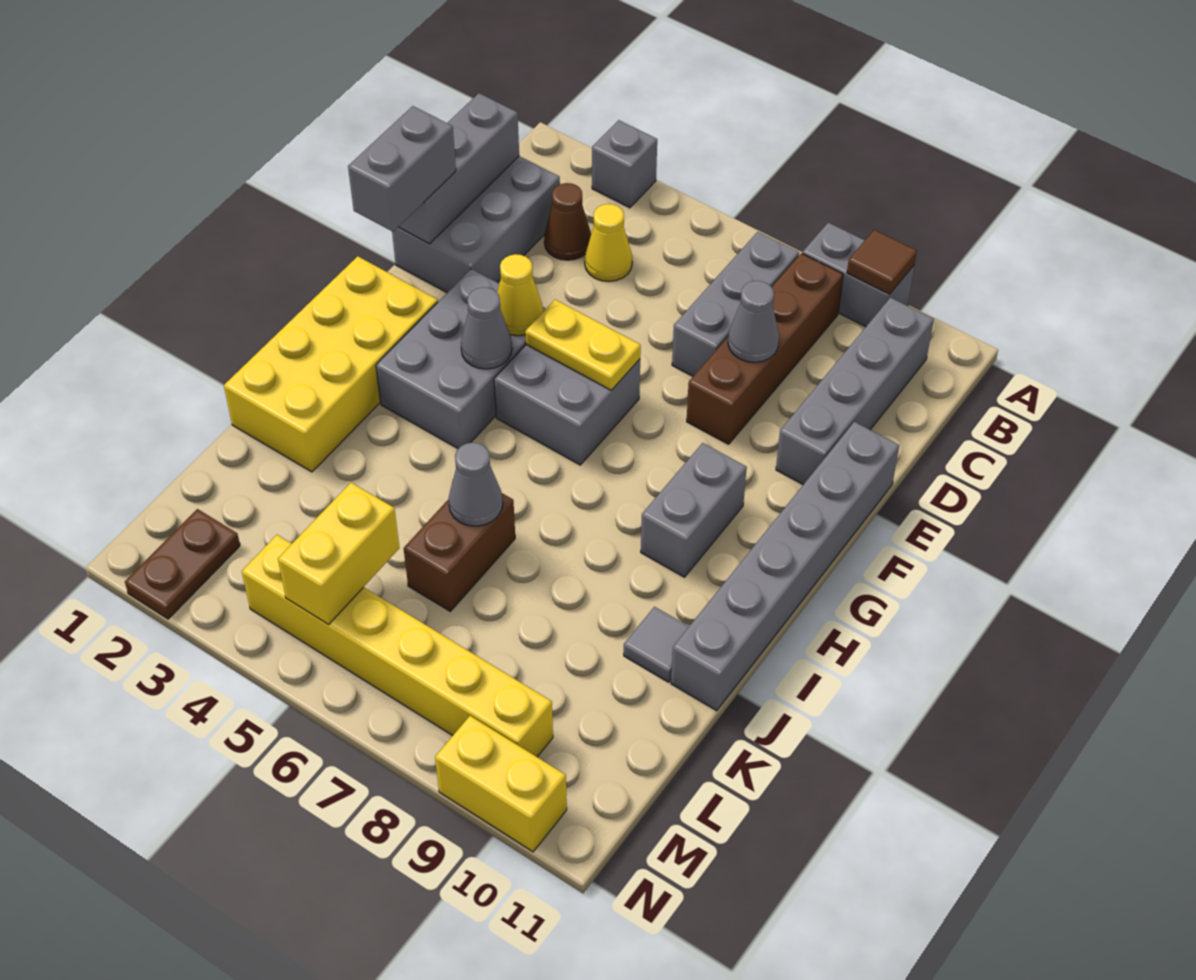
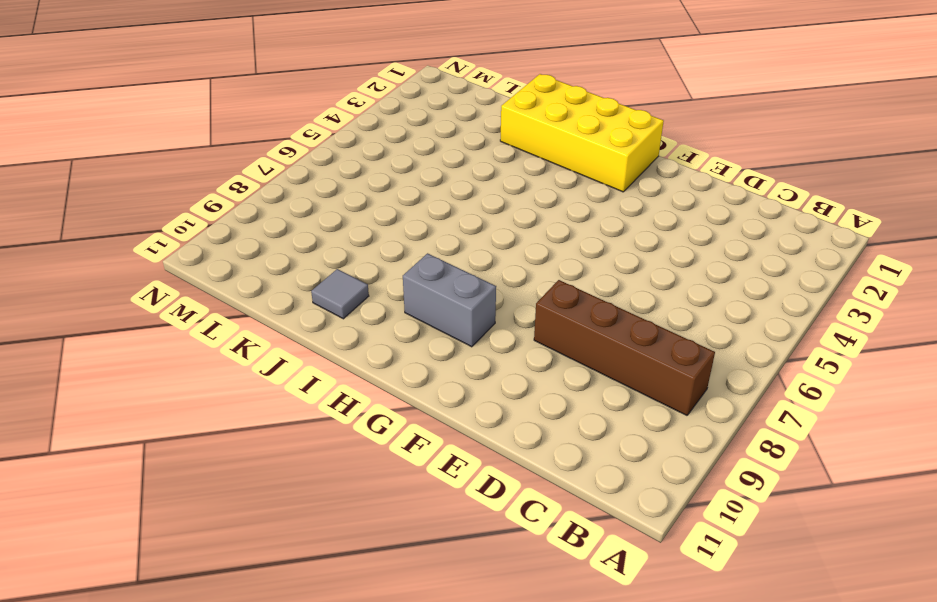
none -> grey brick A3 level 1
none -> grey brick A8:A9 level 1
none -> grey brick B7:D7 level 1

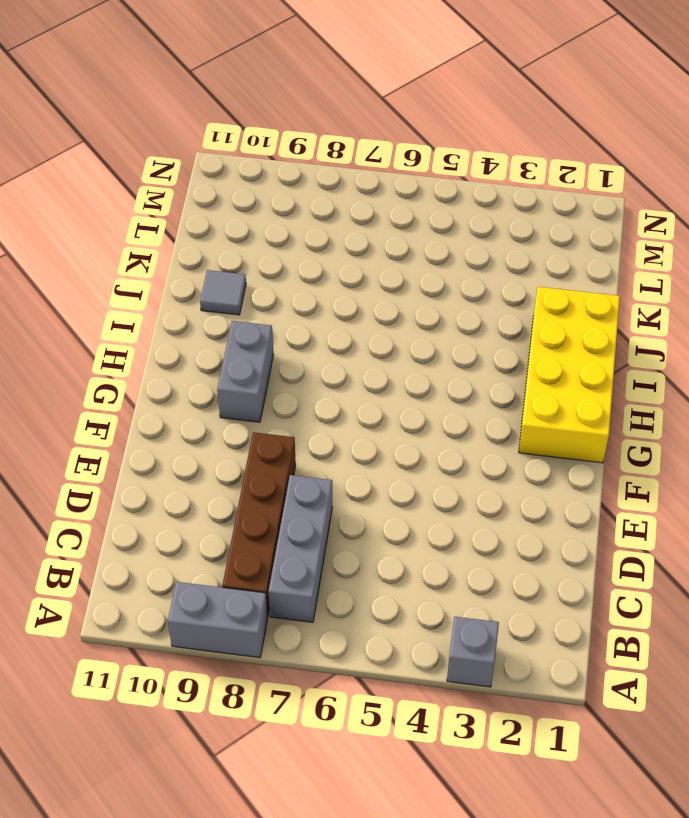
none -> grey brick B10:E10 level 1
none -> grey brick C1:E2 level 1
none -> brown cone C3 level 1

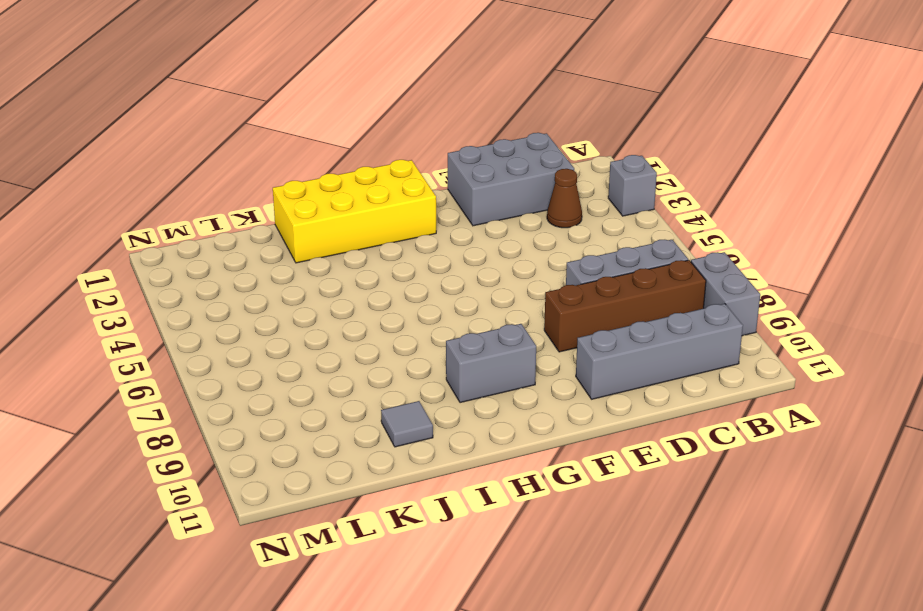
none -> yellow cone C4 level 1
none -> grey brick E11:J11 level 1
none -> grey brick F3:H4 level 1

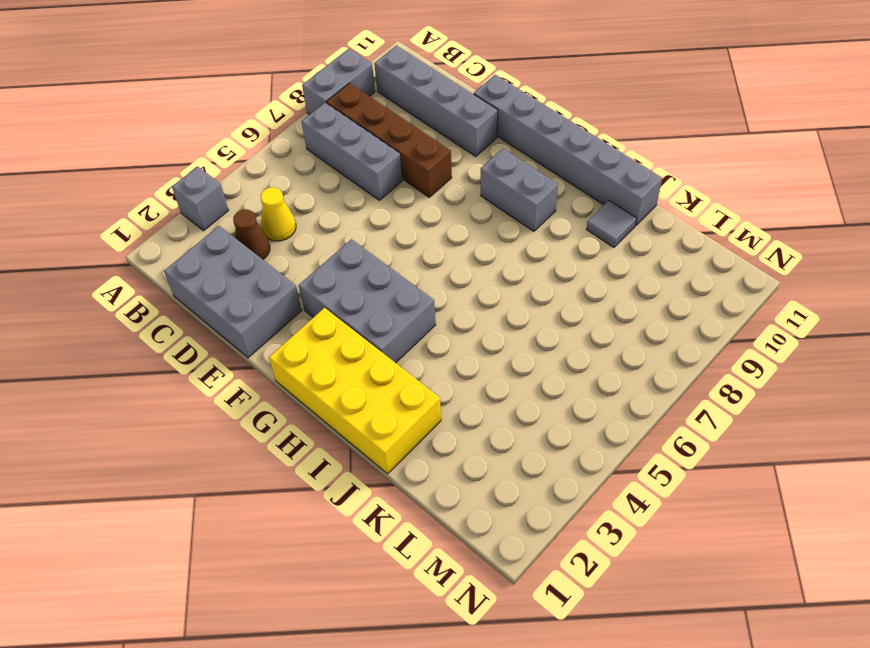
none -> grey brick F5:G6 level 1
none -> brown brick J6:K6 level 1
none -> brown plate M2:N2 level 1

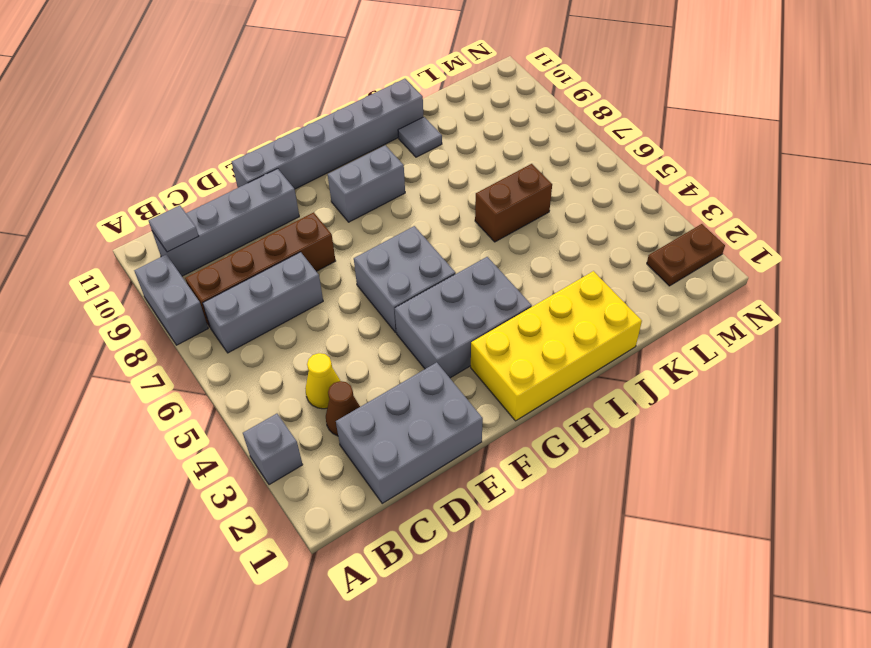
grey tile B10 level 2 -> none
none -> yellow brick M4:M9 level 1
none -> yellow brick N9:N10 level 1
none -> brown tile A9 level 2

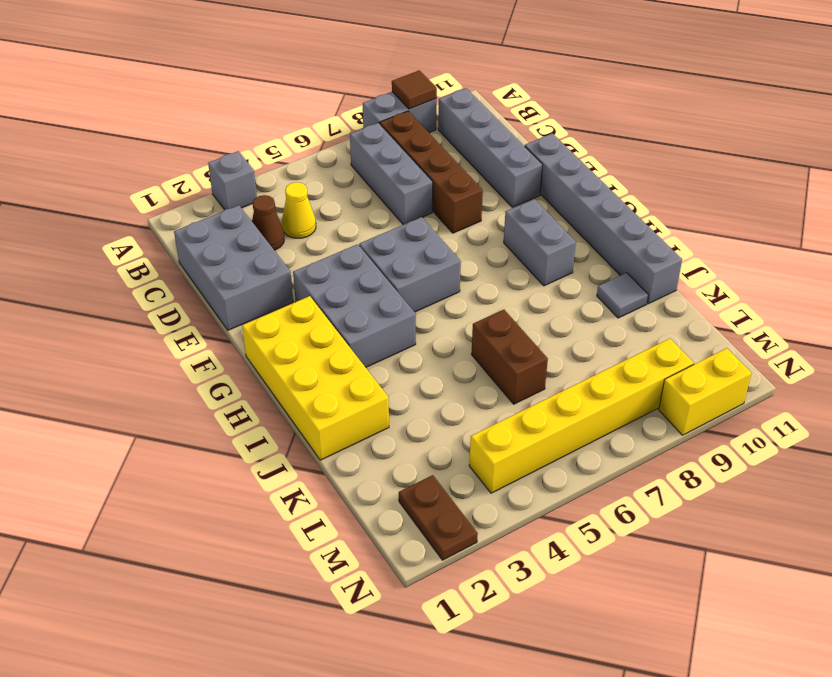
none -> grey brick C1:E1 level 2
none -> grey cone D8 level 2
none -> yellow cone F4 level 2

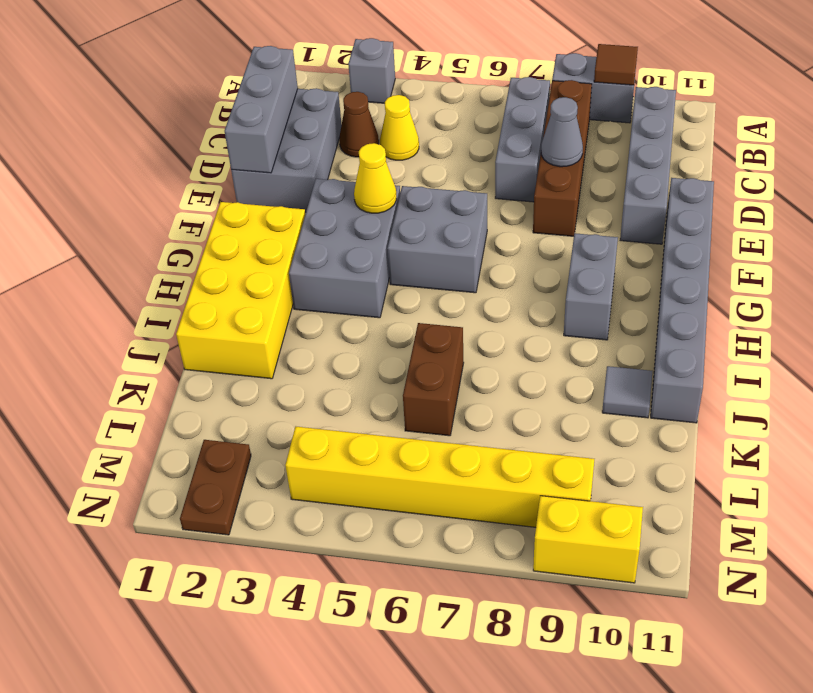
none -> yellow plate F5:F6 level 2
none -> grey cone G4 level 2
none -> grey cone J6 level 2

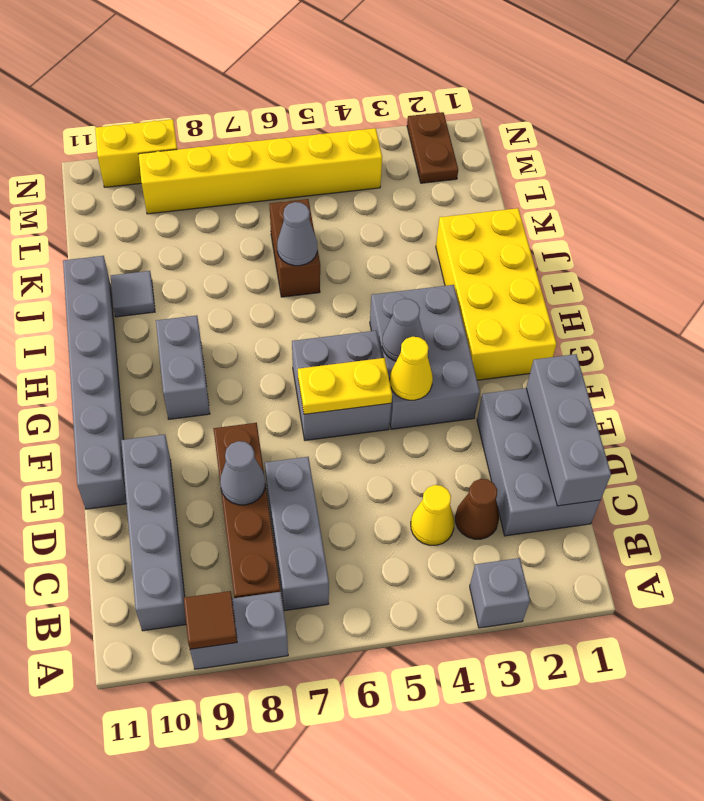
none -> yellow brick L5:M5 level 2
none -> grey brick E1:F1 level 3

